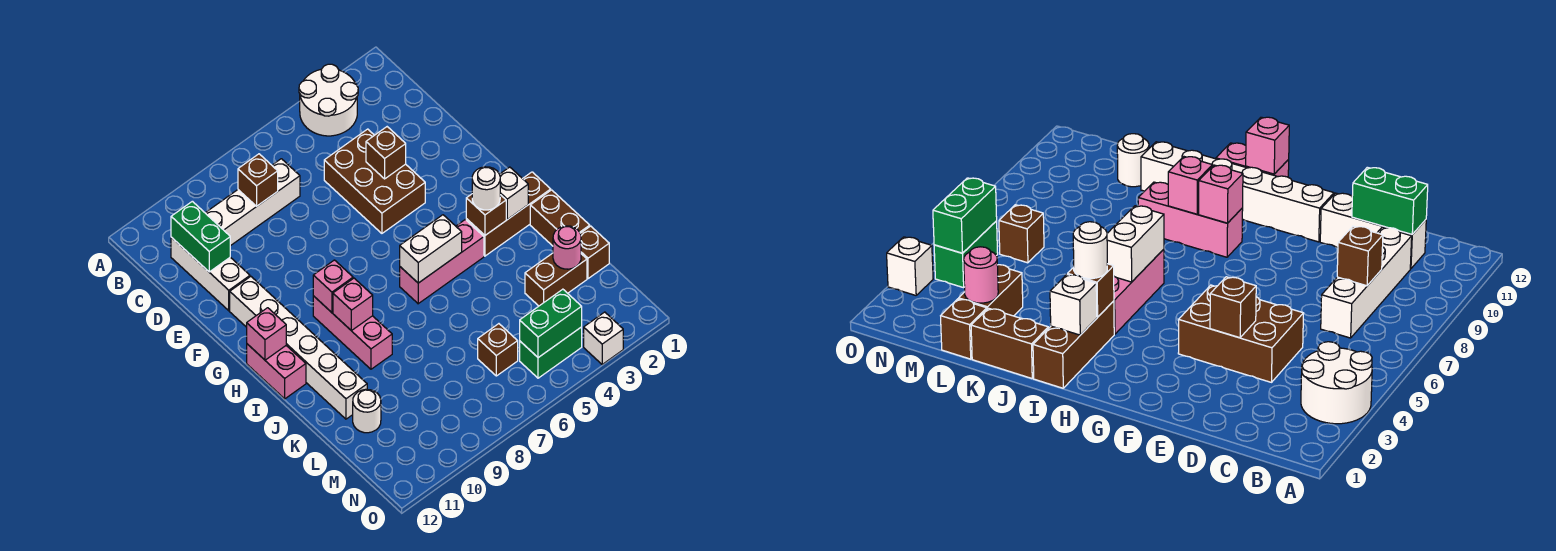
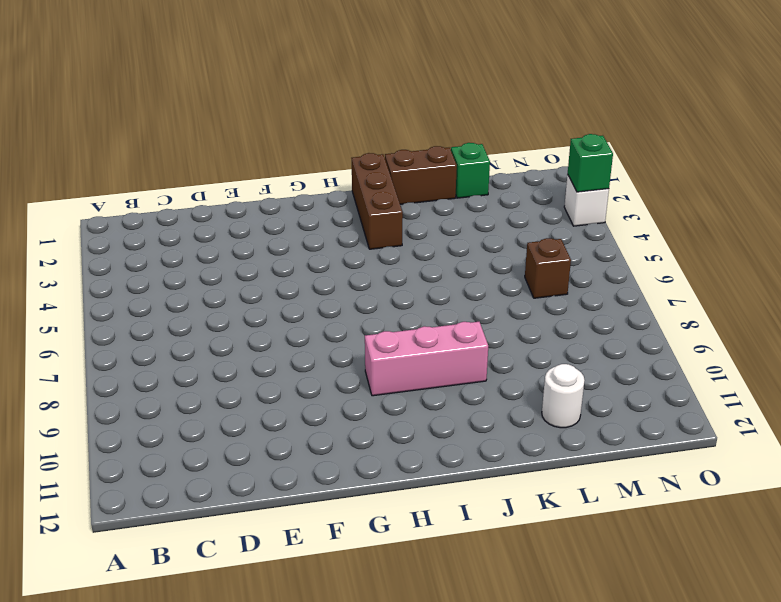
green brick L1 level 1 -> brown brick L1 level 1
green brick O3 level 2 -> none
none -> white round brick A3:B4 level 1
none -> white brick C7:C10 level 1
none -> white brick C11:E11 level 1

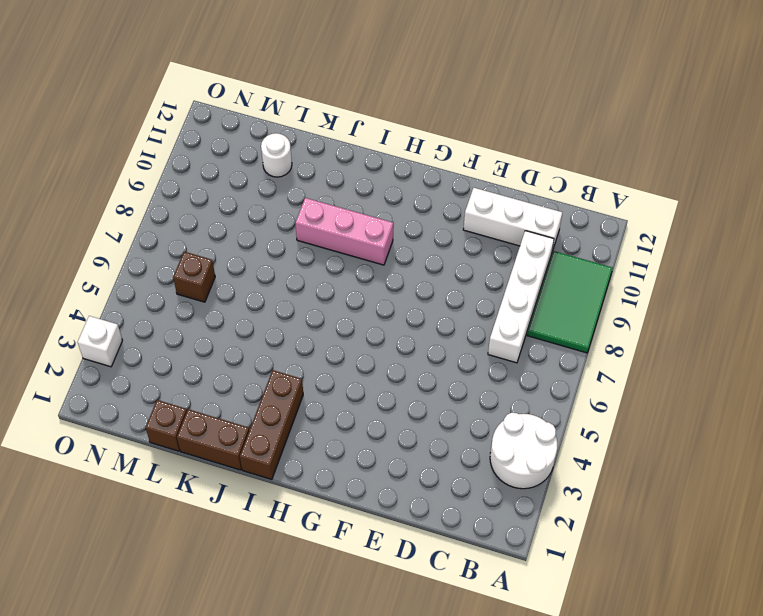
green tile A8:B10 level 1 -> none
none -> brown brick D4:F5 level 1
none -> white brick F11:K11 level 1
none -> pink brick H12:I12 level 1

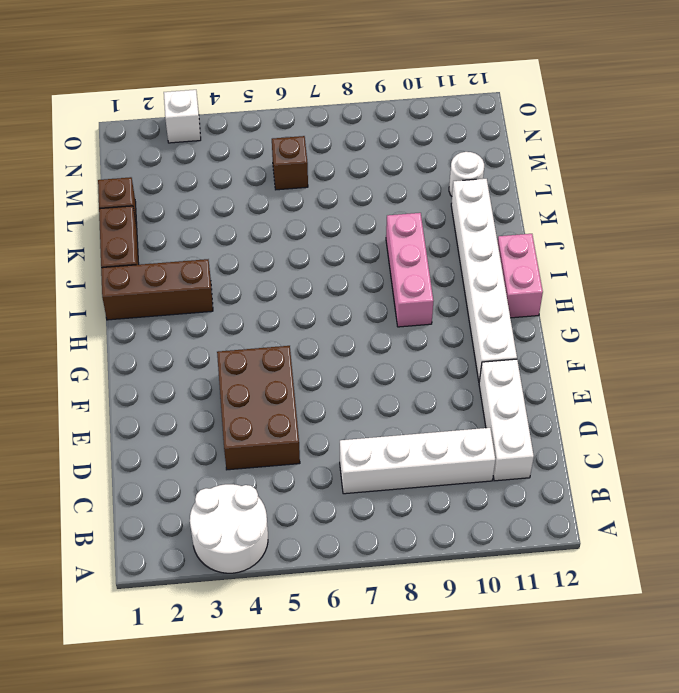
none -> pink brick I4:I6 level 1
none -> brown brick L2:L3 level 1
none -> green brick N4:N5 level 1

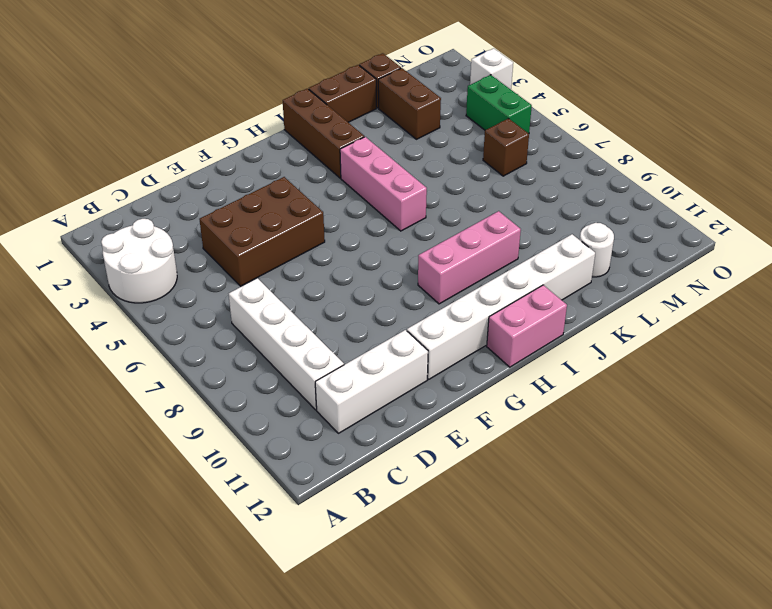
none -> brown brick C8 level 2
none -> green brick C11:D11 level 2
none -> brown brick E4 level 2

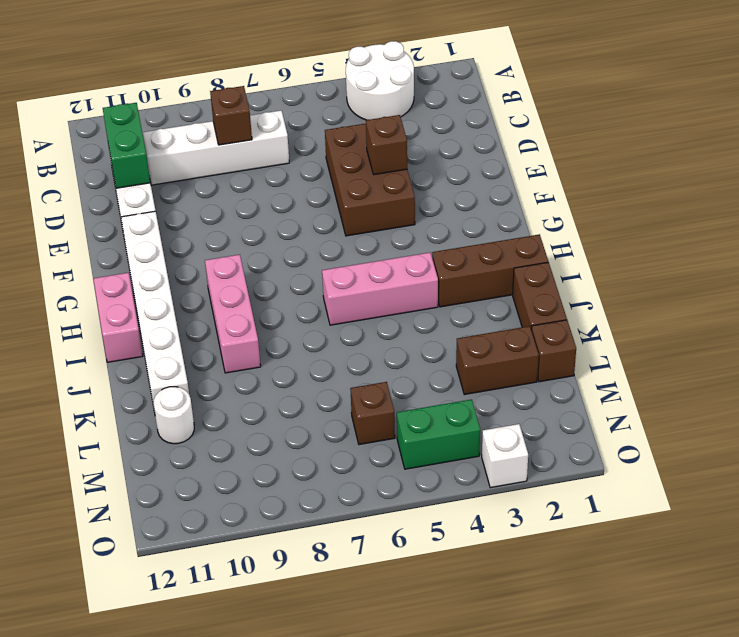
none -> pink brick H9 level 2
none -> pink brick H12 level 2
none -> white brick I2 level 2

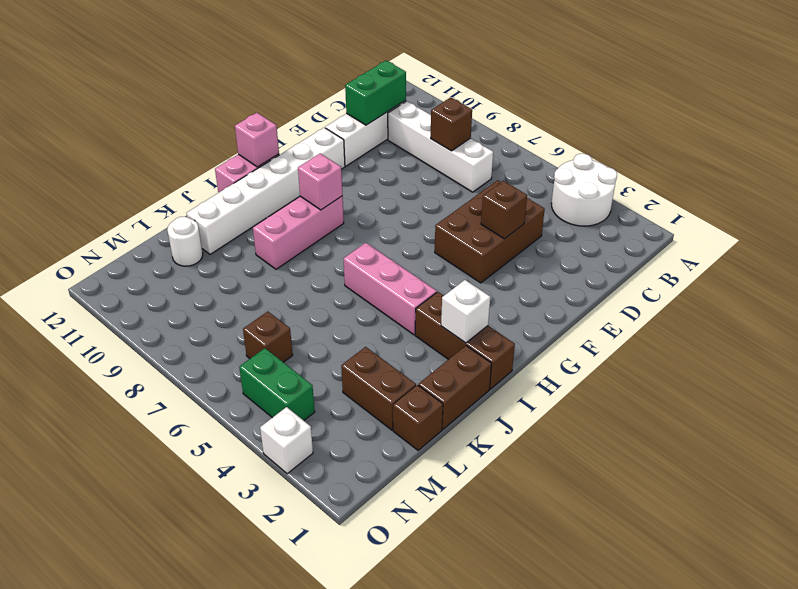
none -> brown brick I3 level 2
none -> white brick I5:I6 level 2
none -> pink brick I9 level 2

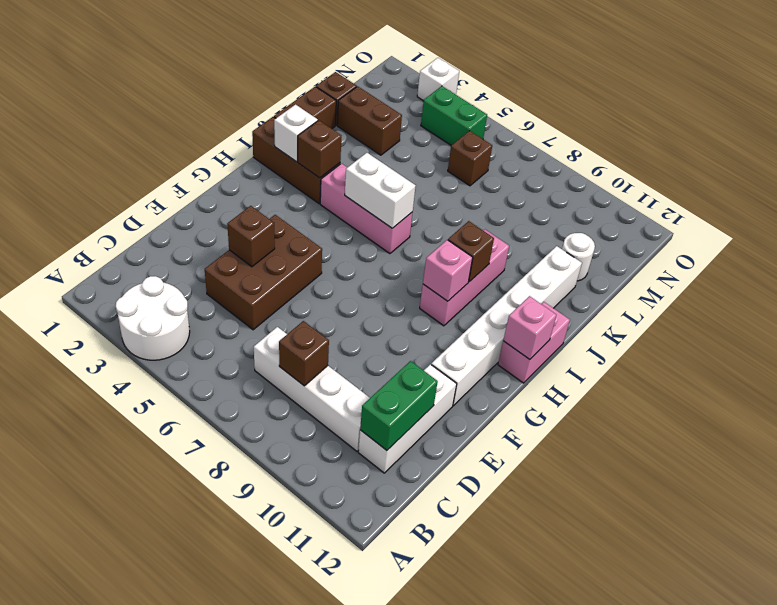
brown brick I9 level 2 -> pink brick I9 level 2
none -> pink round brick L2 level 2
none -> green brick N4:N5 level 2
none -> white round brick I3 level 3

